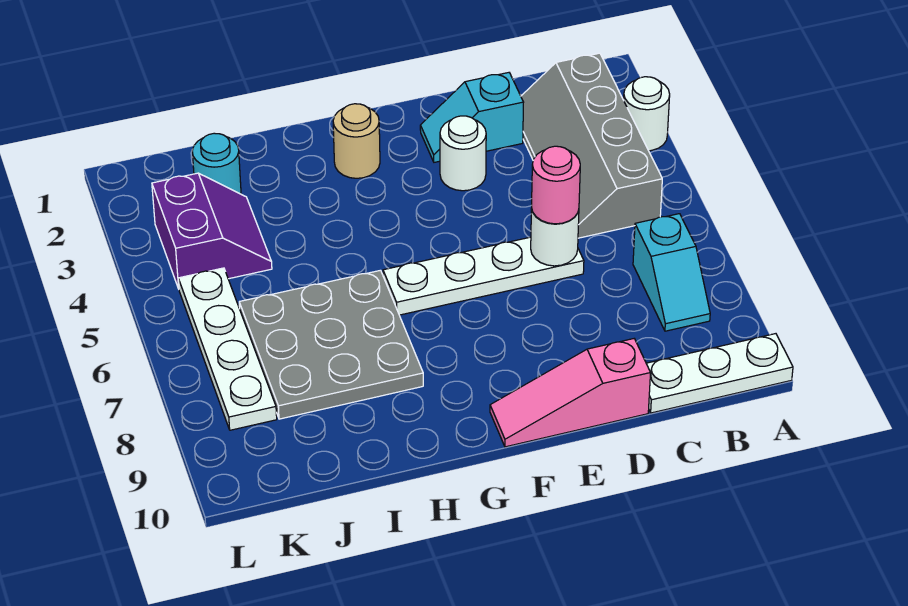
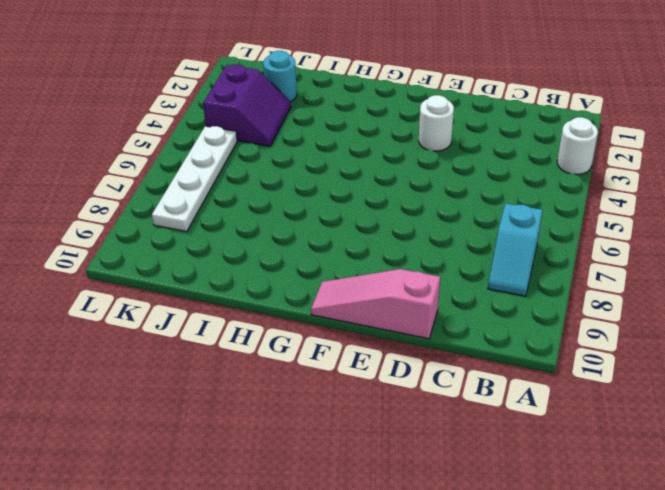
none -> white plate A10:C10 level 1
none -> grey slope B2:C5 level 1 top B
none -> cyan slope D2:E2 level 1 top D

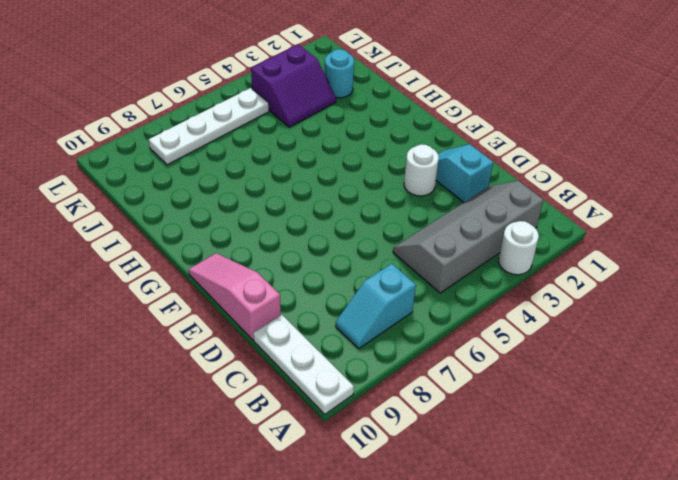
none -> white plate D6:G6 level 1
none -> tan round brick G2 level 1
none -> grey plate H6:J8 level 1

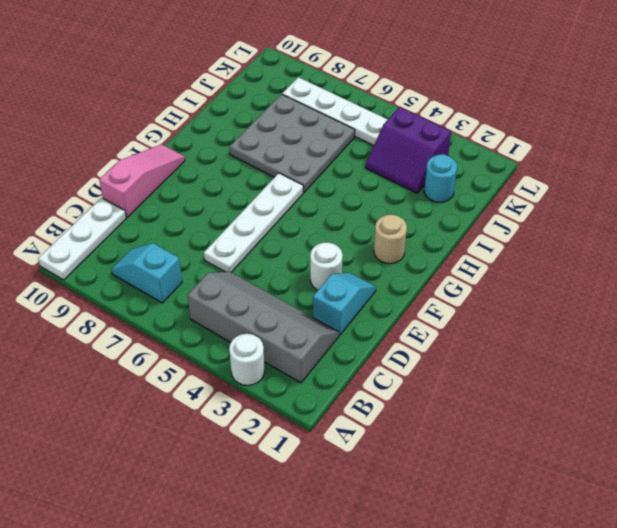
none -> white round brick D6 level 2
none -> pink round brick D6 level 3

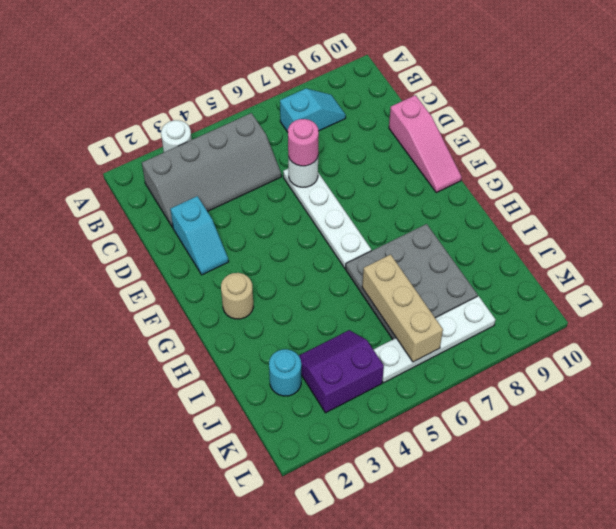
tan brick I6:K6 level 2 -> none
none -> white plate A10:C10 level 1
none -> white round brick E3 level 1

